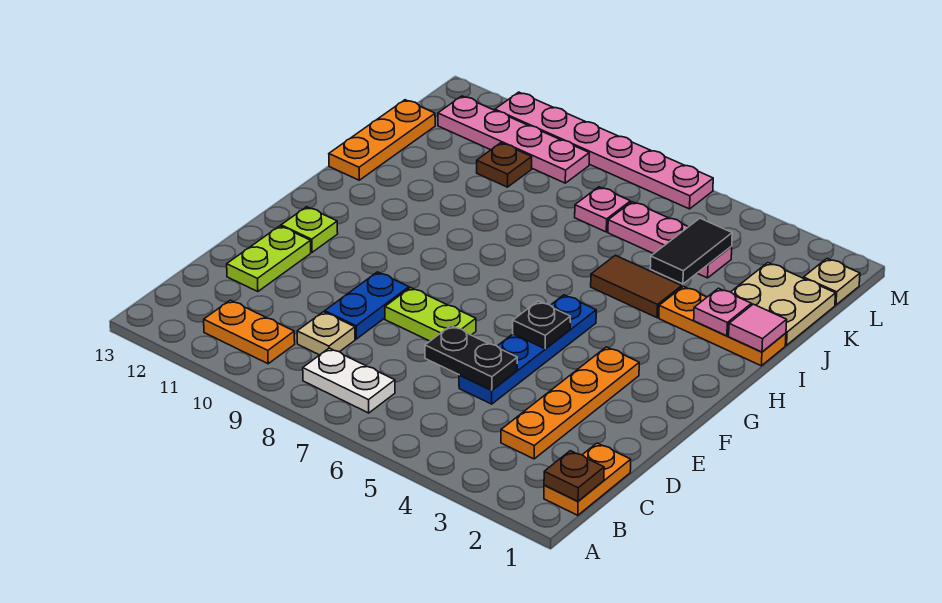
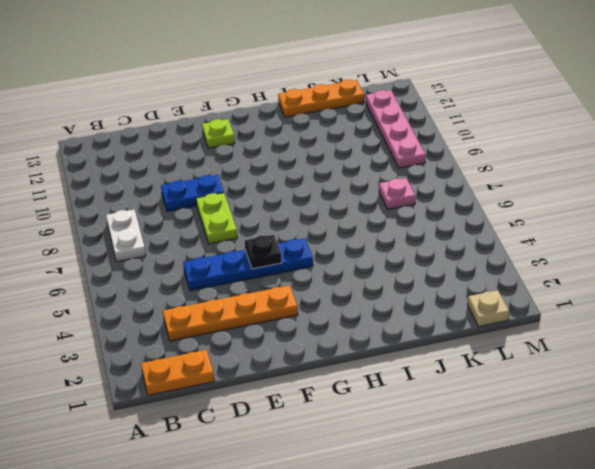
none -> orange plate B10:B11 level 1
none -> tan plate C9 level 1
none -> lime plate D12:E12 level 1

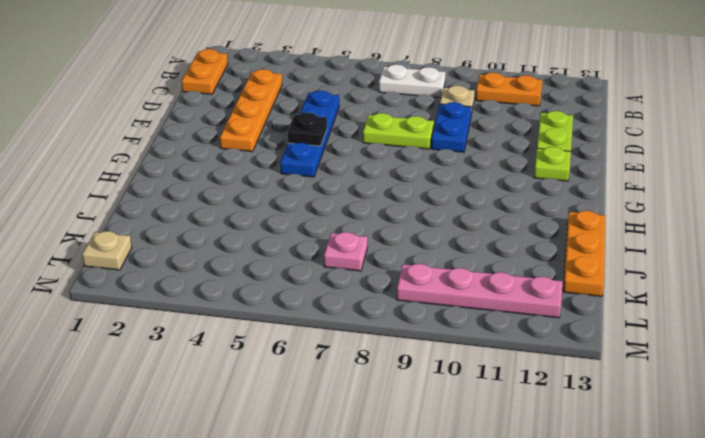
none -> orange plate I1:I3 level 1
none -> brown tile I4:I5 level 1
none -> tan plate J1:K2 level 1

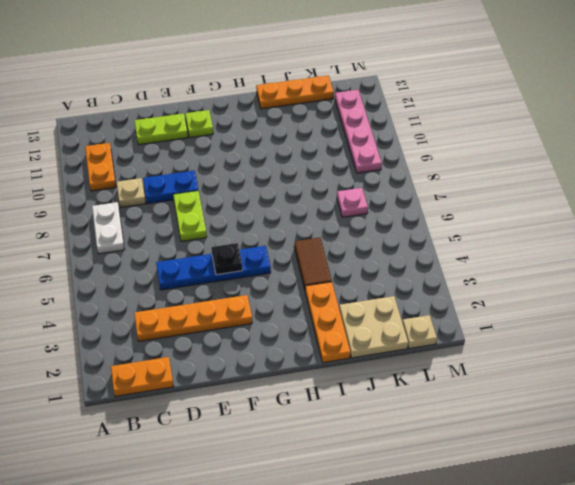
none -> pink plate K4:K6 level 1
none -> brown plate K10 level 1
none -> pink plate M6:M11 level 1

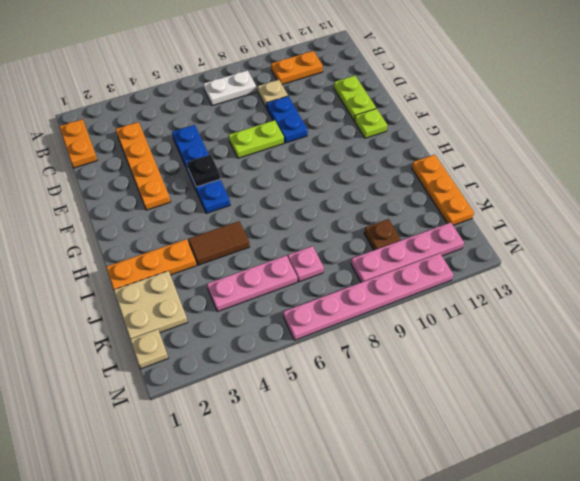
none -> brown plate B1 level 2
none -> black plate D5:D6 level 2
none -> pink tile I1 level 2

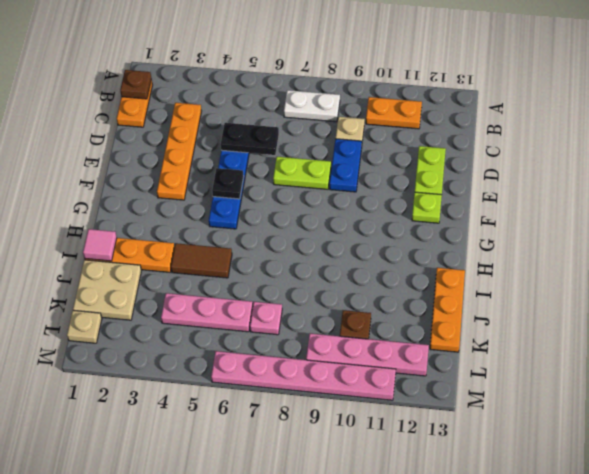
none -> pink plate I2 level 2
none -> black tile J4:K4 level 2

